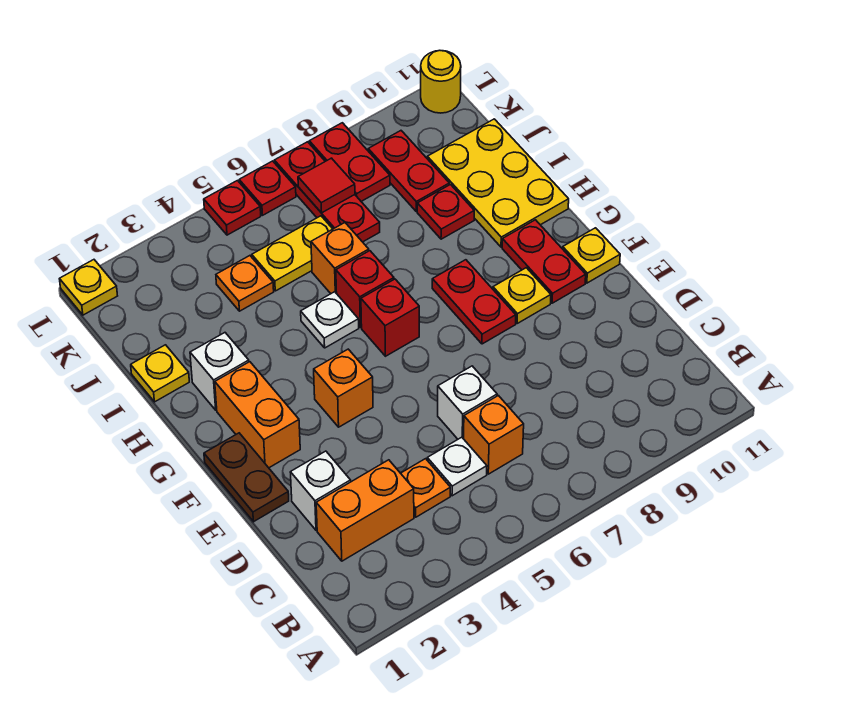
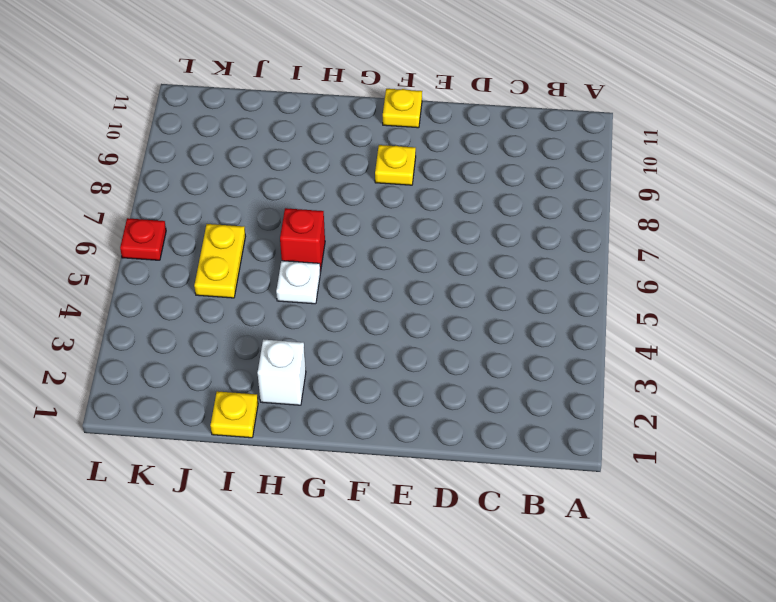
none -> orange brick C2:C3 level 1
none -> orange plate C4 level 1
none -> white plate C5 level 1
none -> orange brick C6 level 1

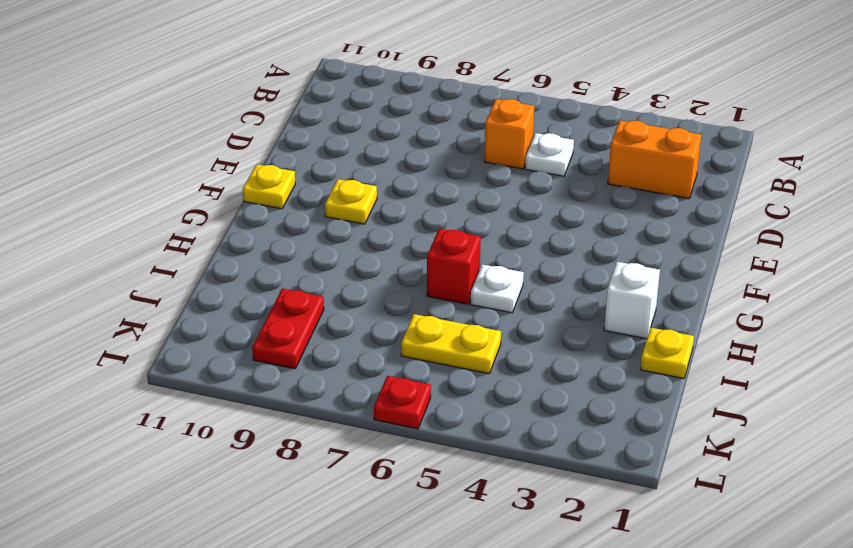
none -> orange plate C4 level 1
none -> white brick D2 level 1
none -> white brick D6 level 1
none -> brown plate E1:F1 level 1

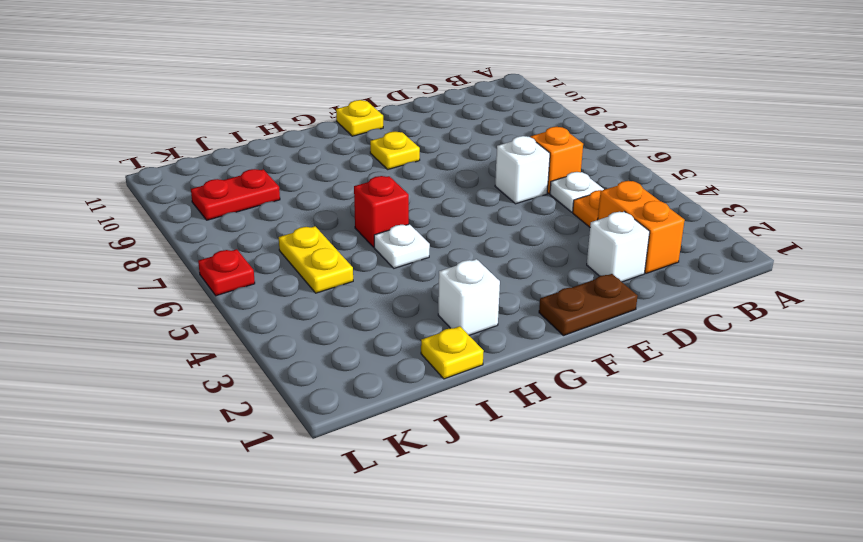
none -> orange brick F2:G2 level 1
none -> orange brick F4 level 1
none -> red plate F8:G8 level 1
none -> red plate F10:G10 level 1

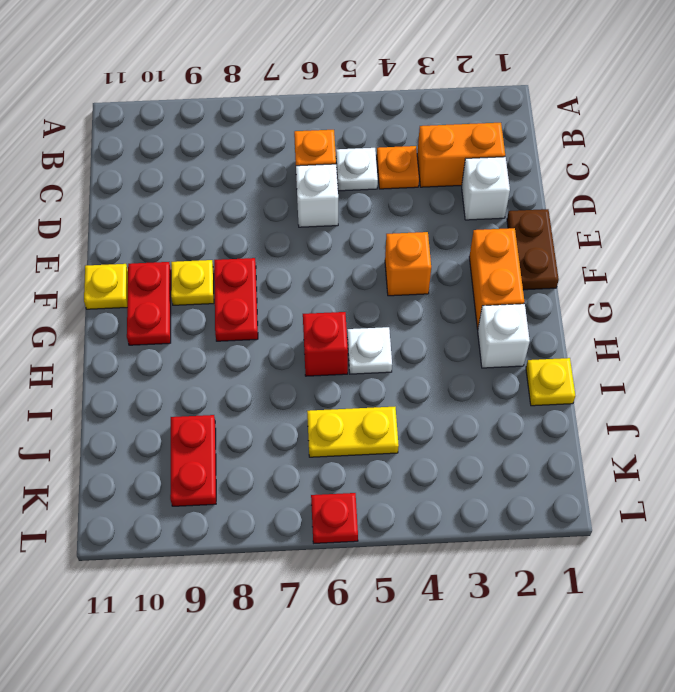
none -> red brick G6 level 1
none -> yellow plate H10:J11 level 1
none -> orange brick I6 level 1
none -> red plate I9 level 1

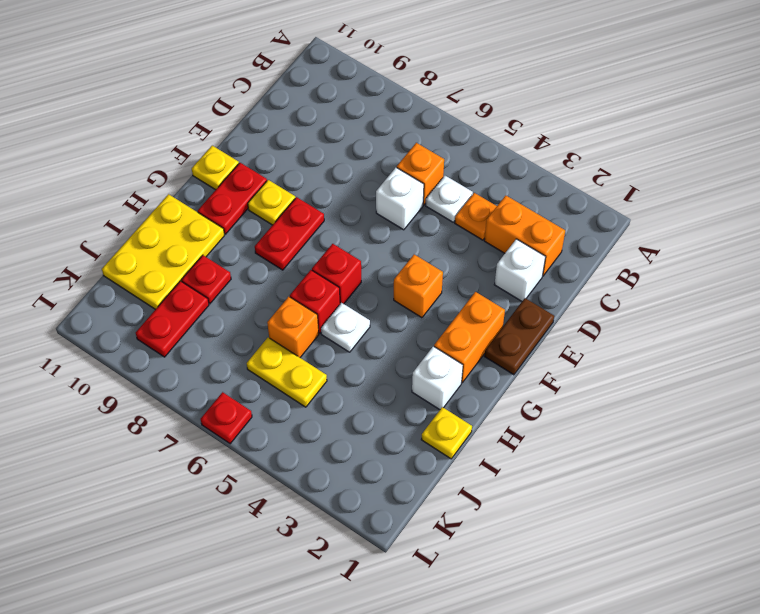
none -> orange plate J4 level 1
none -> red plate J7:L7 level 1
none -> red plate K8:L8 level 1
none -> yellow plate L1 level 1

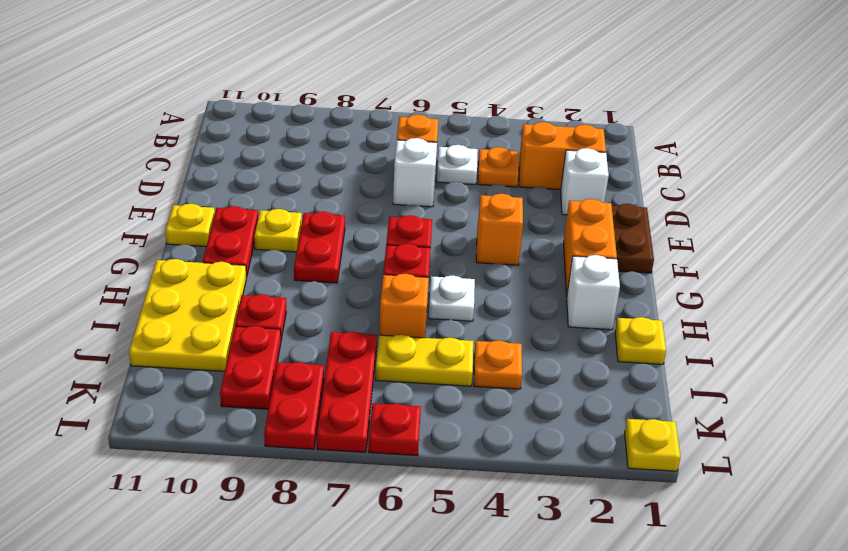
none -> red plate L5 level 1
none -> yellow round brick L11 level 1
none -> red tile K7 level 2

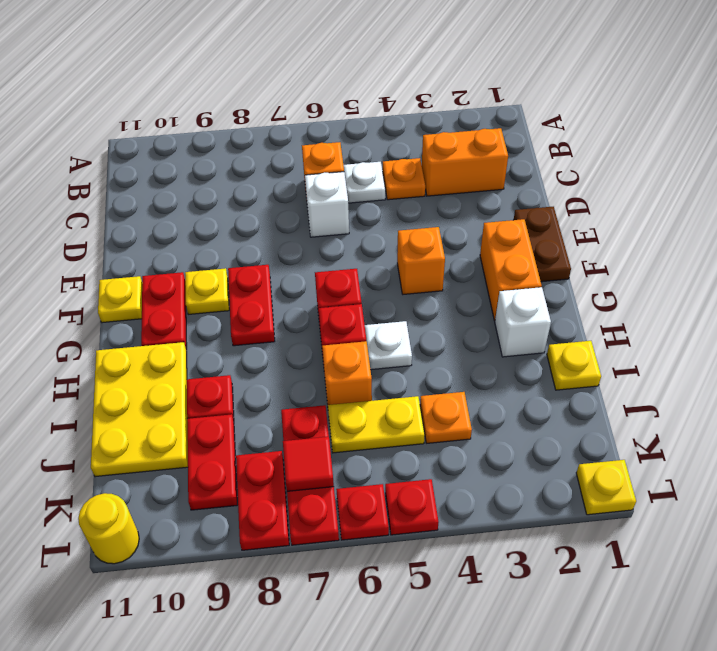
none -> white brick D2 level 1

